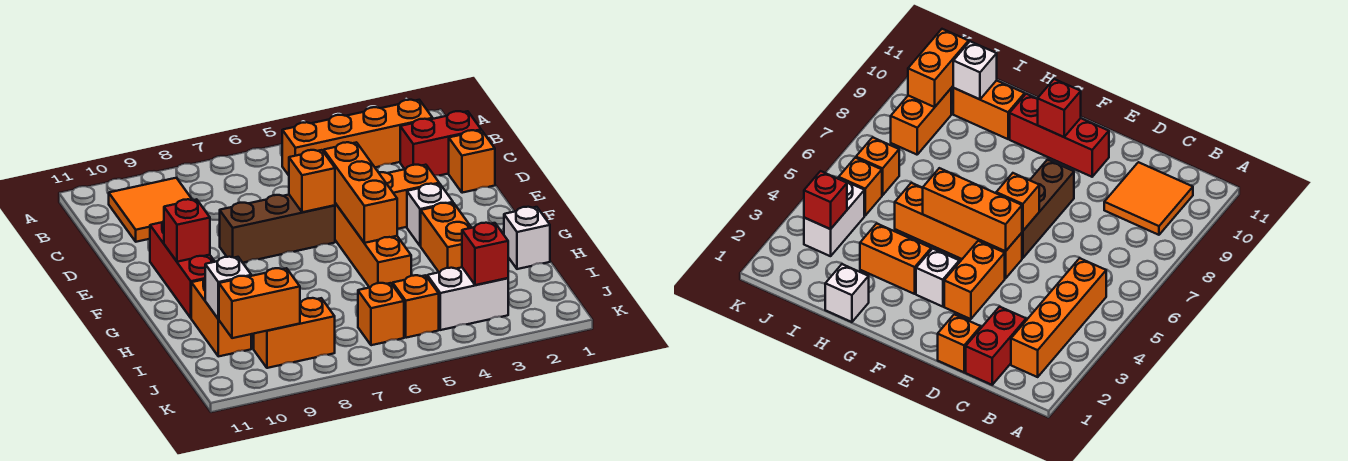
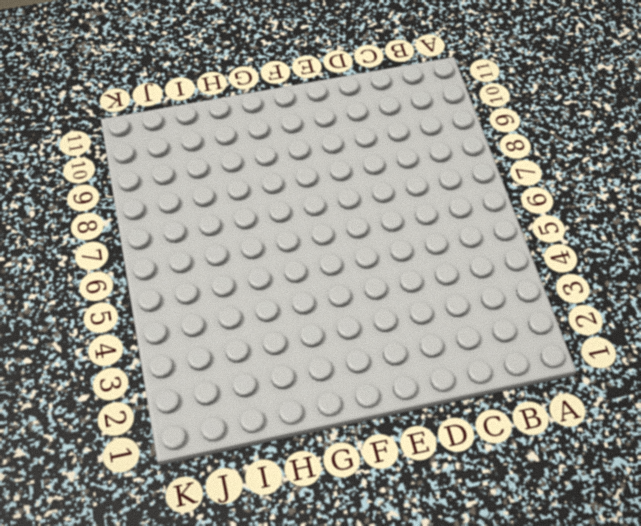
none -> orange brick B2:B5 level 1
none -> orange tile B9:C10 level 1
none -> red brick C1:C2 level 1

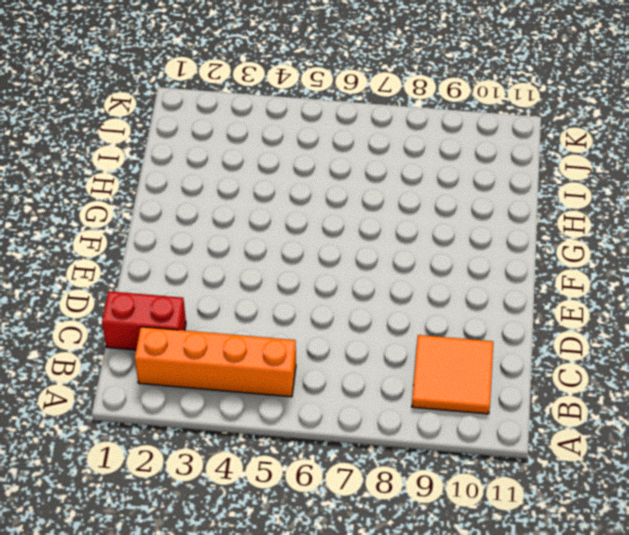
none -> orange brick D1 level 1
none -> orange brick E3:E4 level 1
none -> orange brick E5:H5 level 1

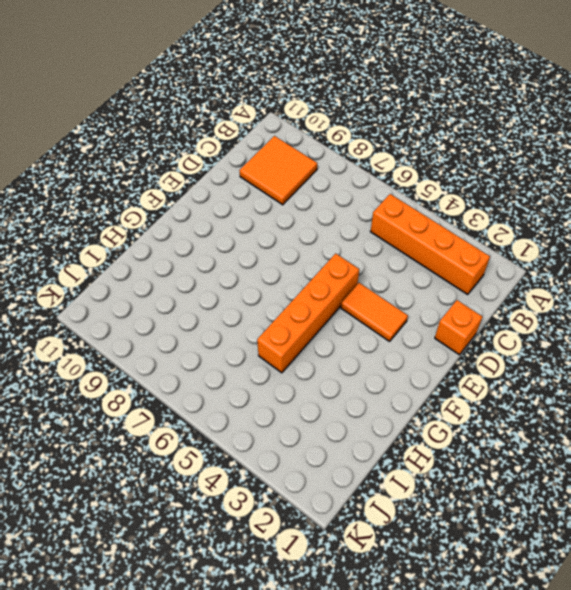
orange tile E3:E4 level 1 -> orange brick E3:E4 level 1
none -> red brick C1:C2 level 1
none -> brown brick E6:E8 level 1
none -> red brick E10:G10 level 1

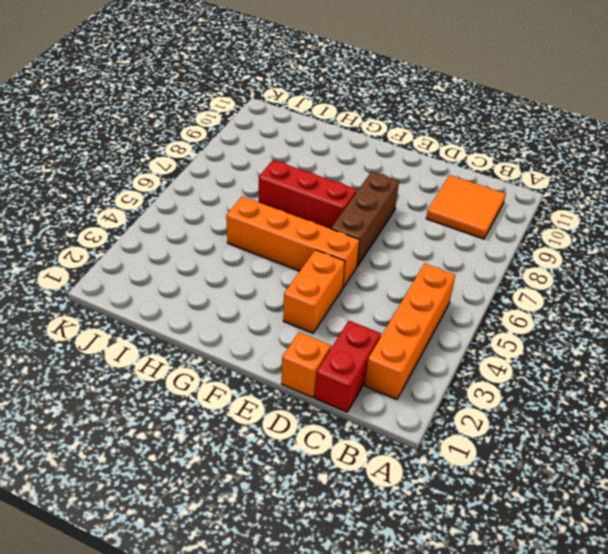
red brick F7:H7 level 1 -> red brick E10:G10 level 1
none -> white brick F3 level 1
none -> orange brick G3:H3 level 1
none -> white brick H1 level 1

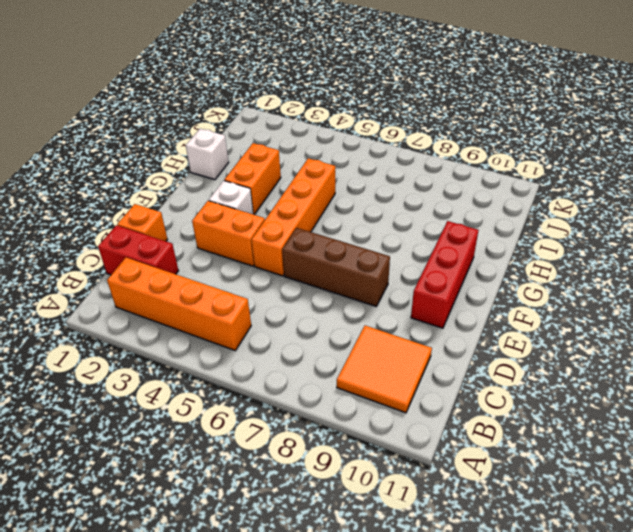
none -> orange brick H10:I10 level 1
none -> white brick J3:J4 level 1
none -> orange brick J5 level 1

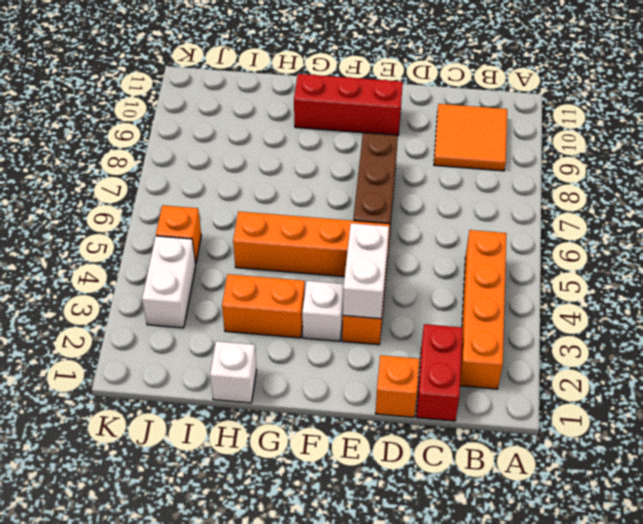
white brick E3:E4 level 2 -> none
none -> orange brick H10:I10 level 1
none -> orange brick J6 level 1
none -> orange brick J8:J9 level 1

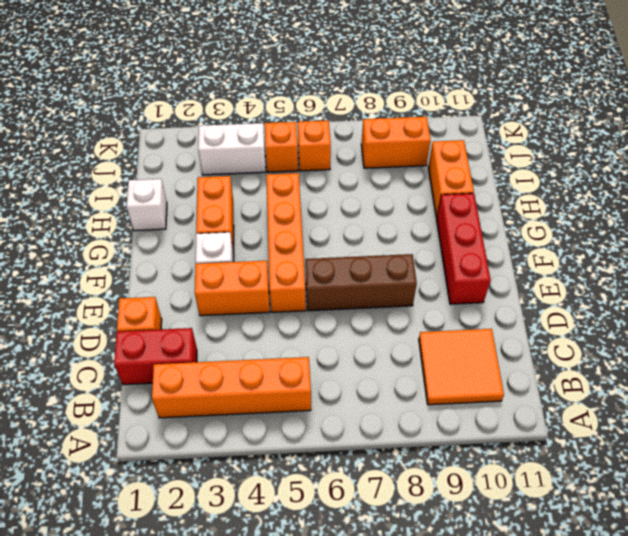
none -> orange brick E5:G5 level 2
none -> orange brick E6 level 2
none -> red brick F10 level 2

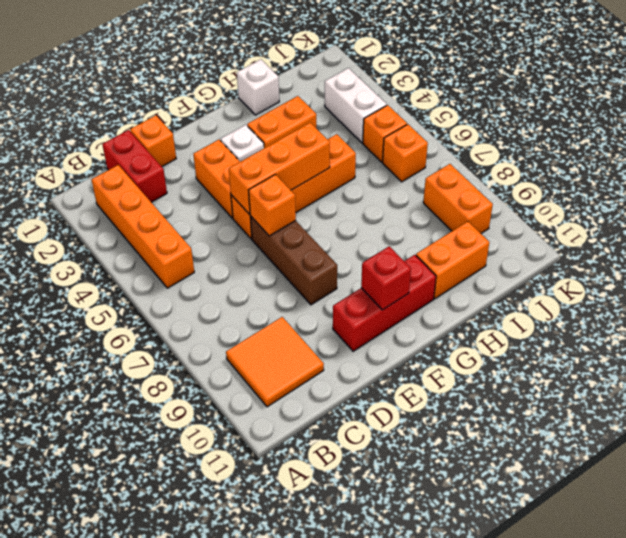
none -> white brick I10 level 2
none -> red brick J3 level 2
none -> orange brick J9:J10 level 2

